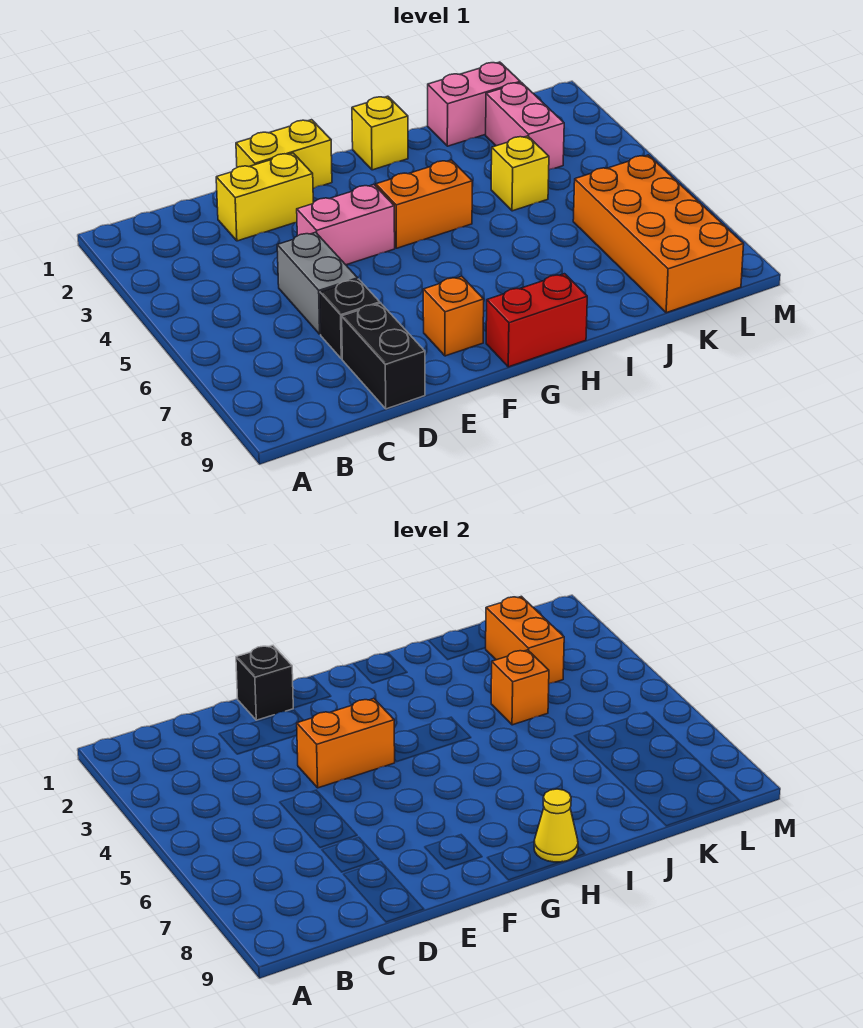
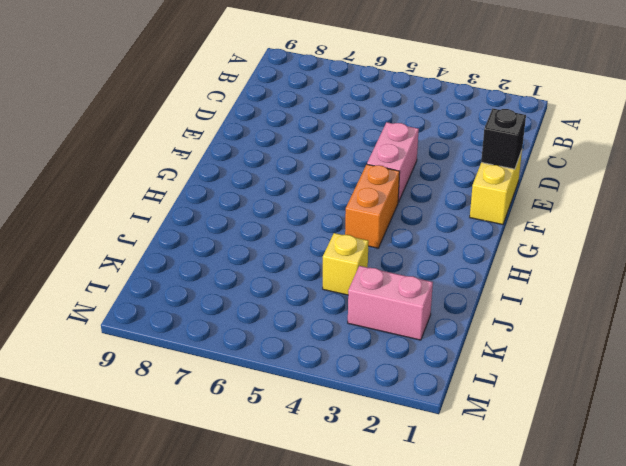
none -> yellow brick D2:E2 level 1
none -> grey brick D5:D6 level 1
none -> black brick D7 level 1

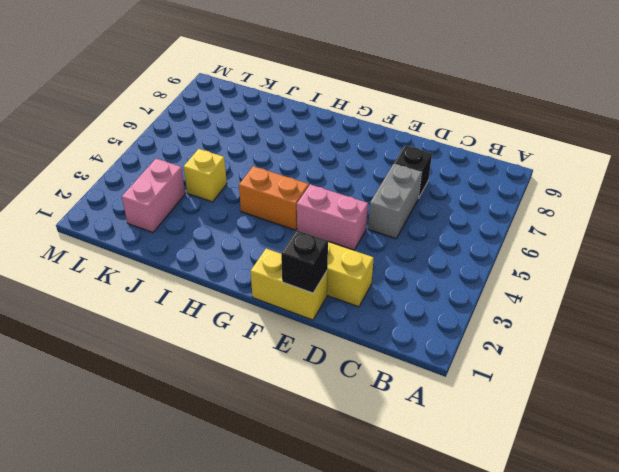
none -> black brick D8:D9 level 1
none -> orange brick F8 level 1
none -> red brick G9:H9 level 1

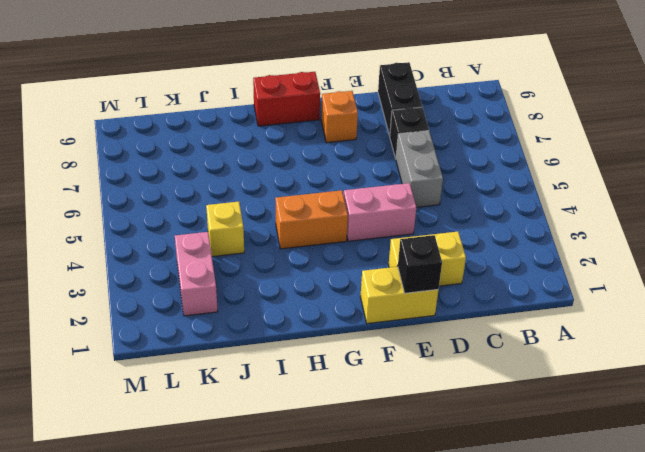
none -> yellow brick H1 level 1
none -> pink brick J1:K1 level 1
none -> orange brick K6:L9 level 1

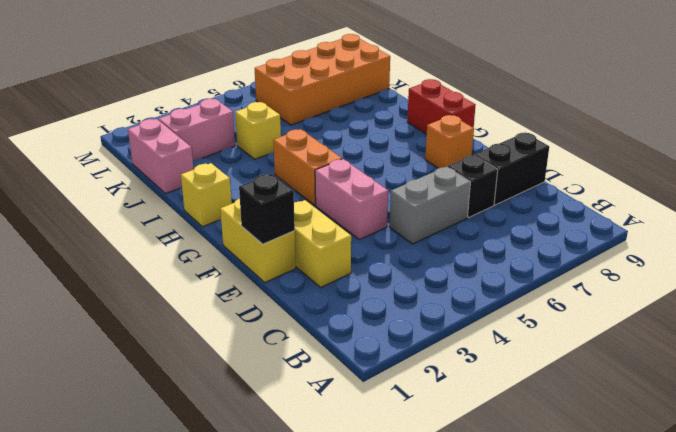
none -> orange brick E4:F4 level 2
none -> yellow cone H9 level 2
none -> orange brick J4 level 2

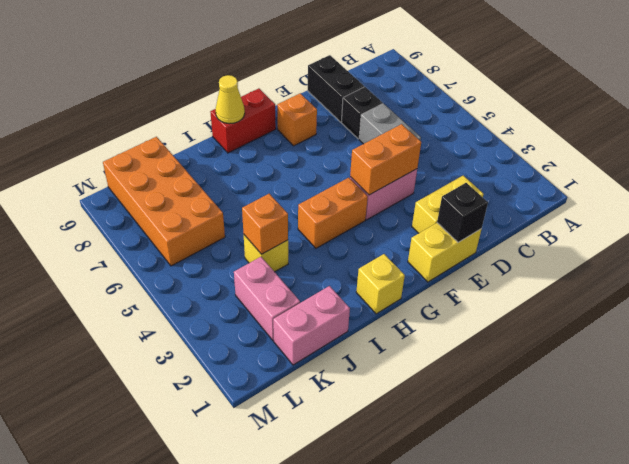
none -> orange brick K2:K3 level 2

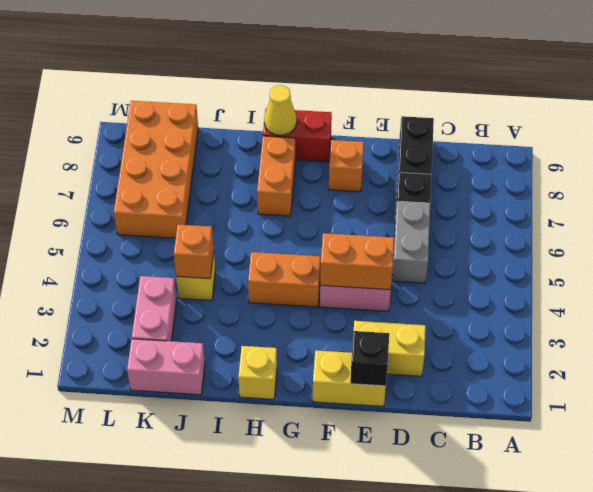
orange brick H7:H8 level 1 -> orange brick K2:K3 level 2

